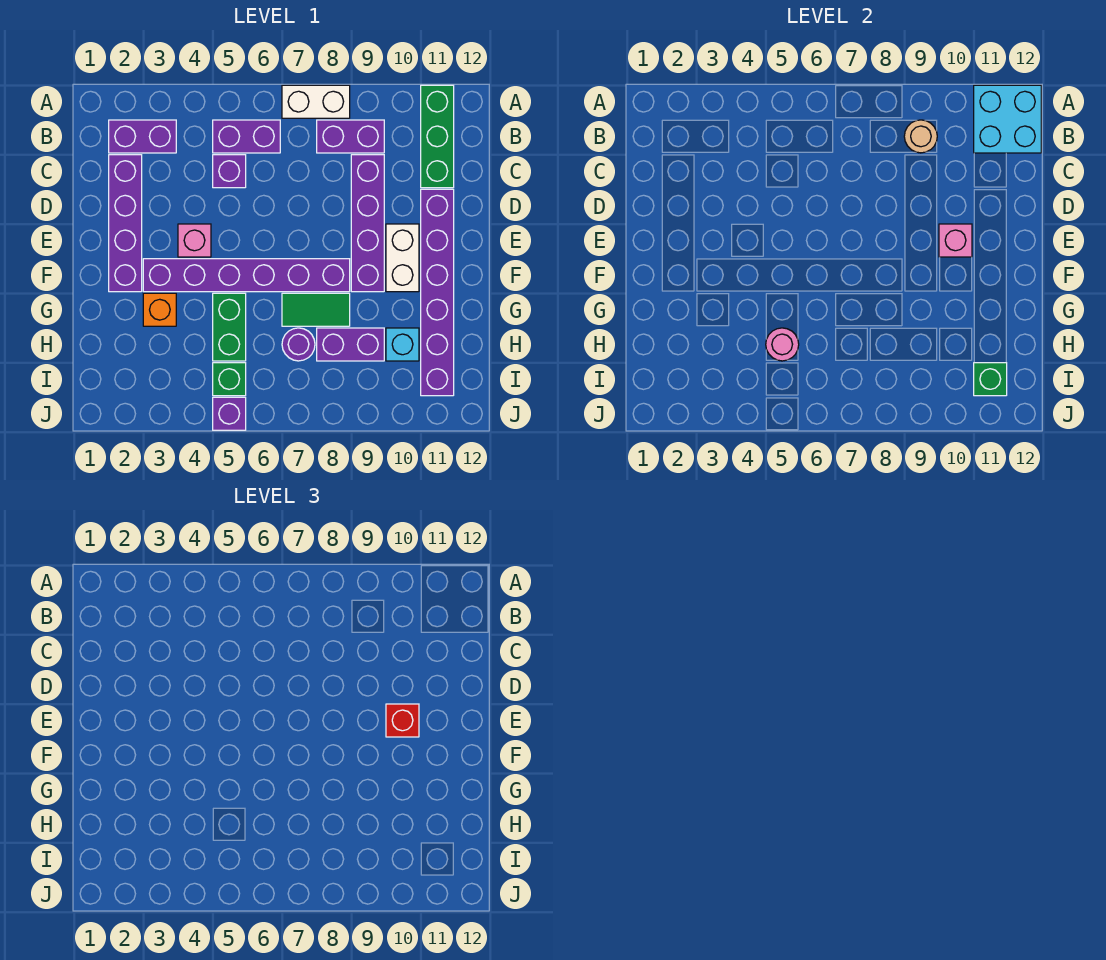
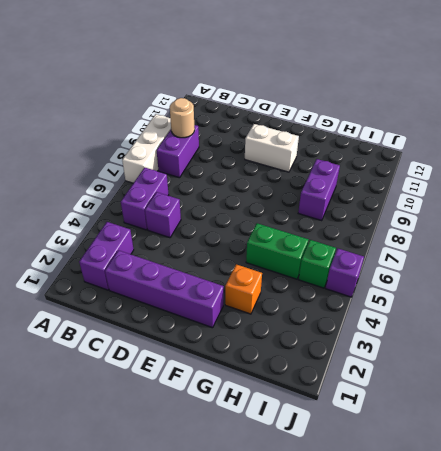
white brick A7:A9 level 1 -> white brick A7:A8 level 1
none -> green brick A11:C11 level 1
none -> purple brick C9:F9 level 1
none -> purple brick D11:I11 level 1

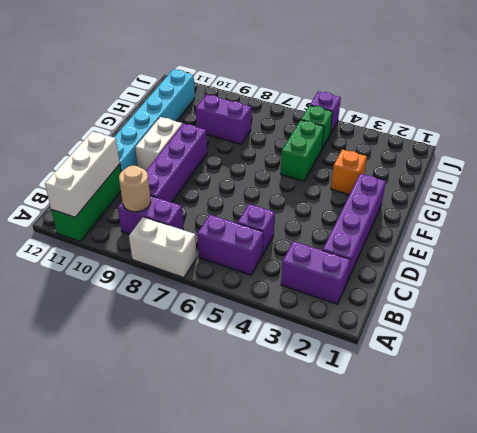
white brick A11:C11 level 2 -> cyan brick A11:B12 level 2
cyan brick D11:I11 level 1 -> purple brick D11:I11 level 1
none -> pink brick E4 level 1
none -> purple brick F3:F8 level 1
none -> green tile G7:G8 level 1

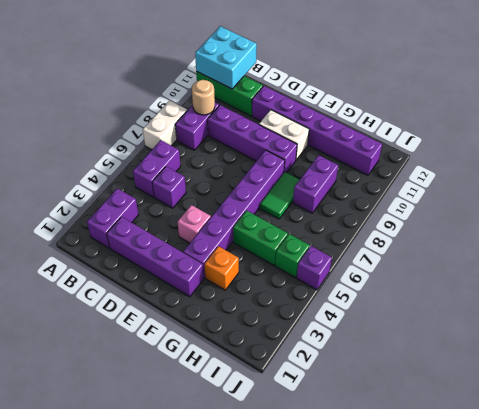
none -> purple round brick H7 level 1
none -> cyan brick H10 level 1
none -> pink brick E10 level 2

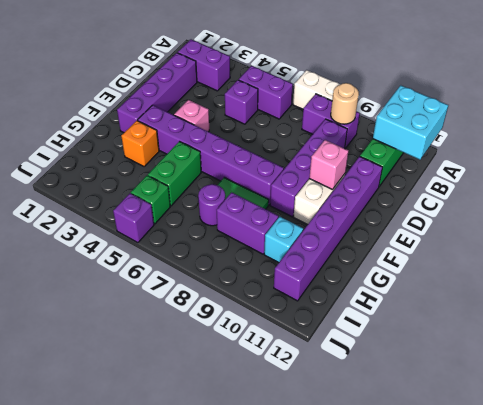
none -> pink round brick H5 level 2
none -> green brick I11 level 2
none -> red brick E10 level 3

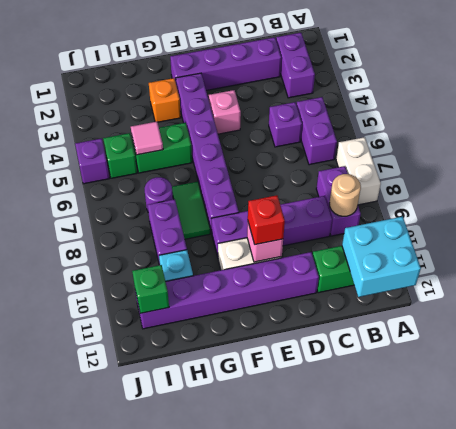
pink tile H5 level 2 -> pink round brick H5 level 2

